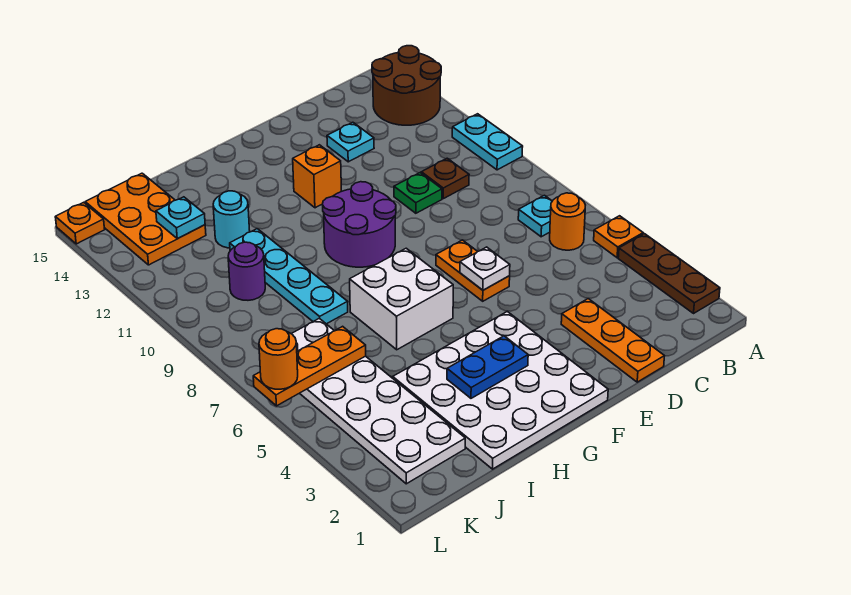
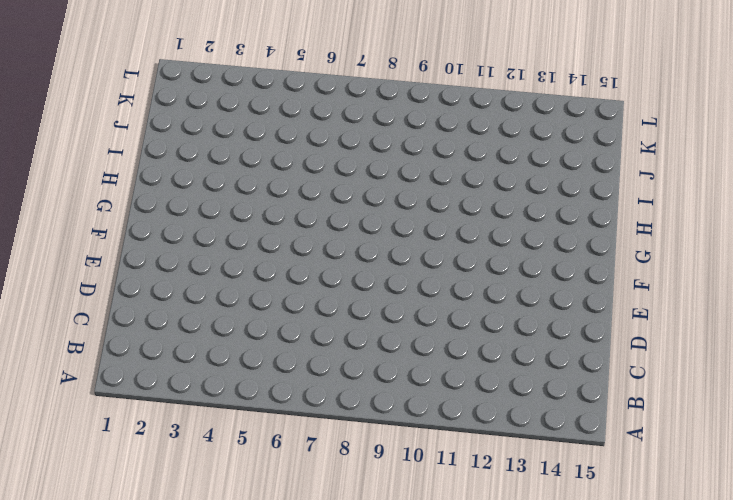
none -> brown plate A2:A4 level 1
none -> orange plate A5 level 1
none -> cyan plate A10:A11 level 1

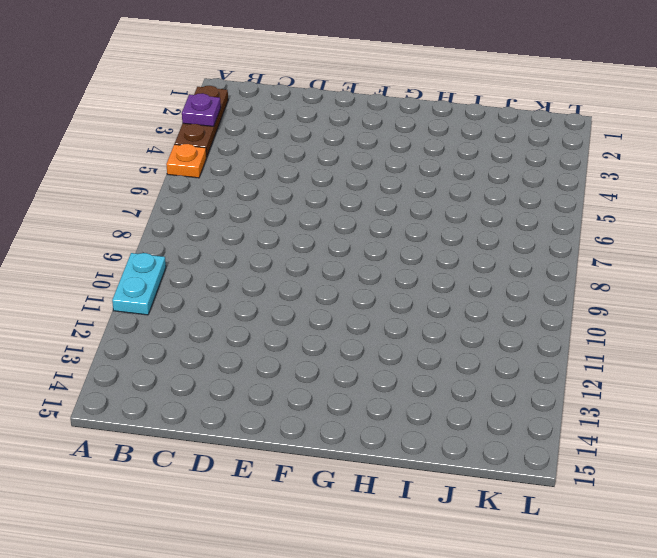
purple plate A3 level 2 -> none
none -> brown round brick A13:B14 level 1
none -> orange round brick B6 level 1
none -> cyan plate B7 level 1

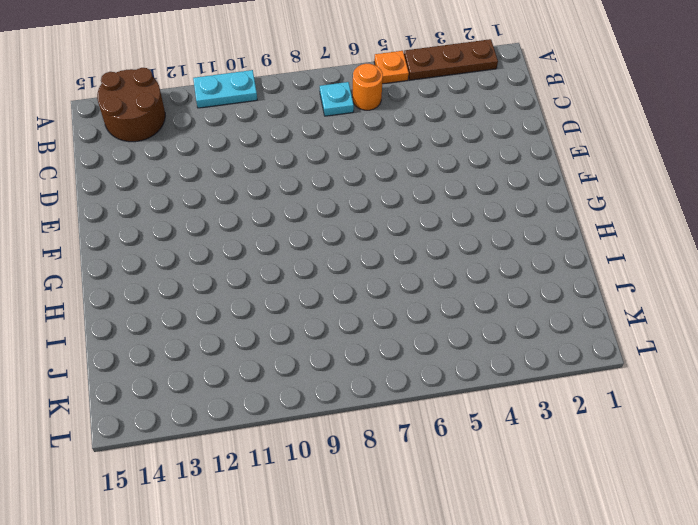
none -> brown plate C10 level 1
none -> orange plate D1:D3 level 1
none -> green plate D10 level 1

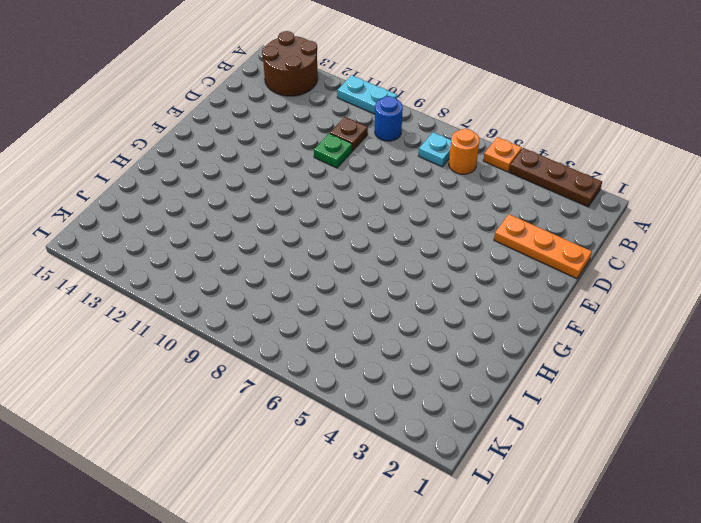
blue round brick B9 level 1 -> none
none -> cyan plate D13 level 1
none -> orange plate E6:E7 level 1
none -> white plate F1:I4 level 1

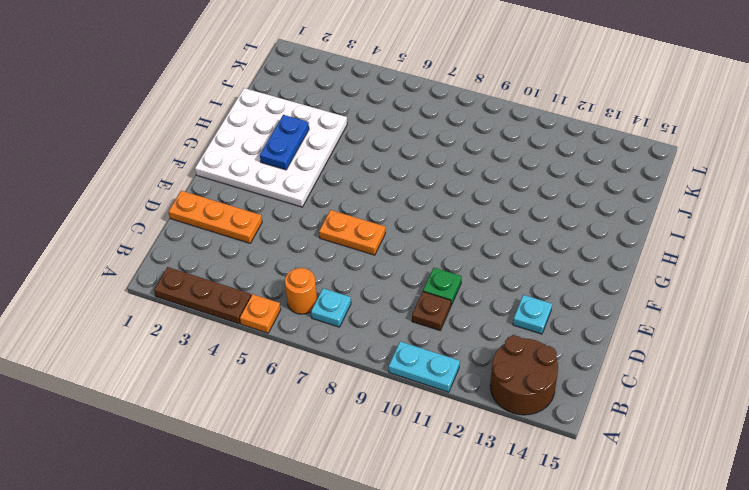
none -> purple round brick F9:G10 level 1
none -> orange brick F12 level 1
none -> white brick G6:H7 level 1

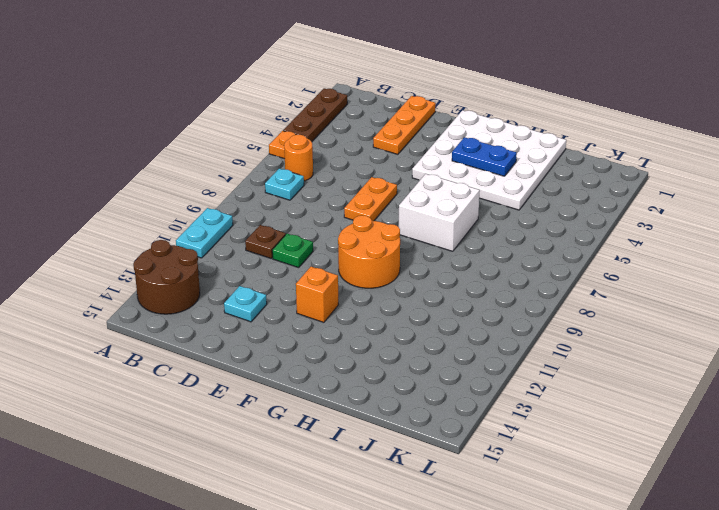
orange round brick F9:G10 level 1 -> purple round brick F9:G10 level 1
none -> cyan plate I8:I11 level 1
none -> cyan round brick I12 level 1
none -> white plate J2:K7 level 1

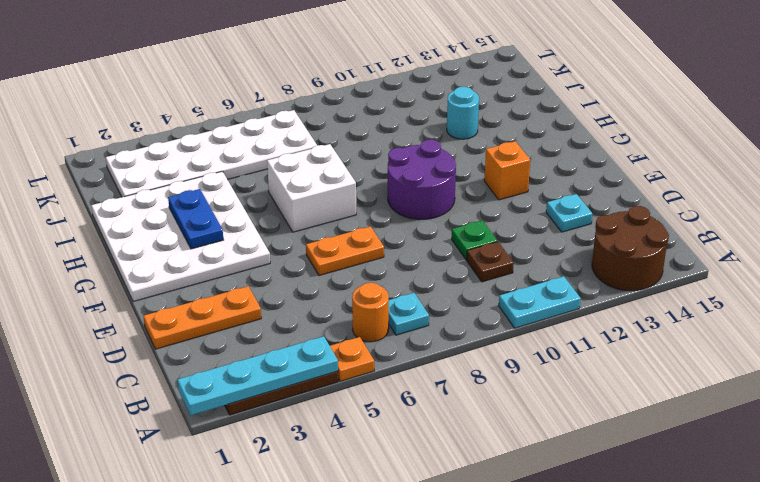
cyan plate A1:A4 level 2 -> cyan plate I8:I11 level 1
none -> purple round brick J10 level 1
none -> orange plate J13:K15 level 1
none -> orange plate L15 level 1

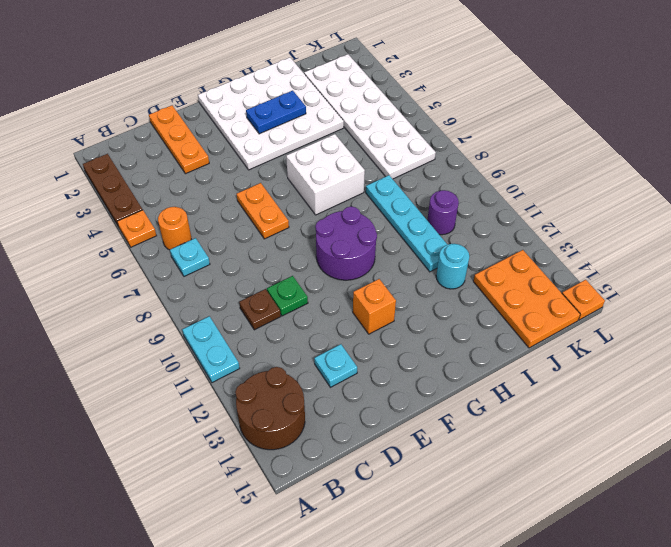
none -> white plate E6 level 2
none -> orange plate J6:L6 level 2
none -> cyan plate J13 level 2

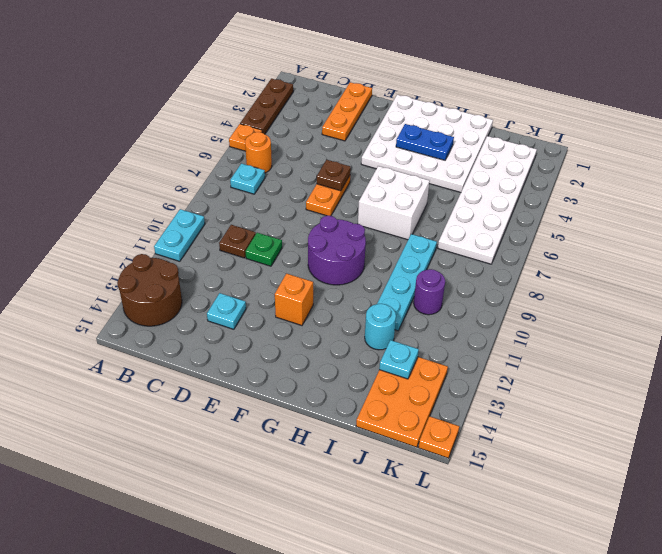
brown plate E6 level 2 -> white plate E6 level 2
none -> orange plate J6:L6 level 2
none -> orange round brick L6 level 3

